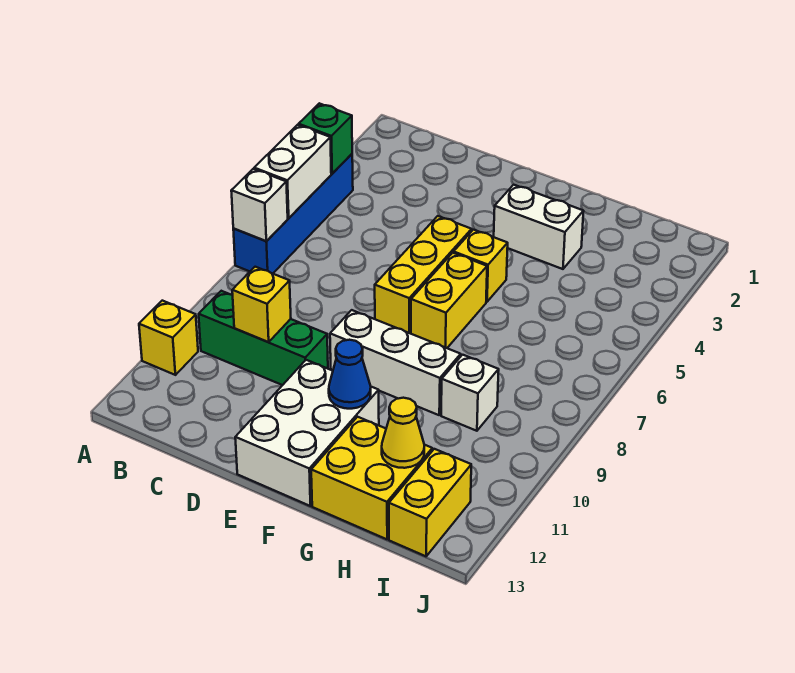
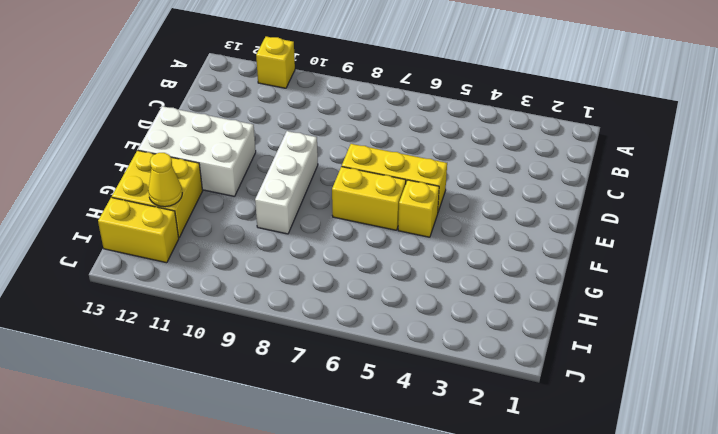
none -> blue brick A4:A7 level 1
none -> green brick B10:D10 level 1
none -> white brick F3:G3 level 1

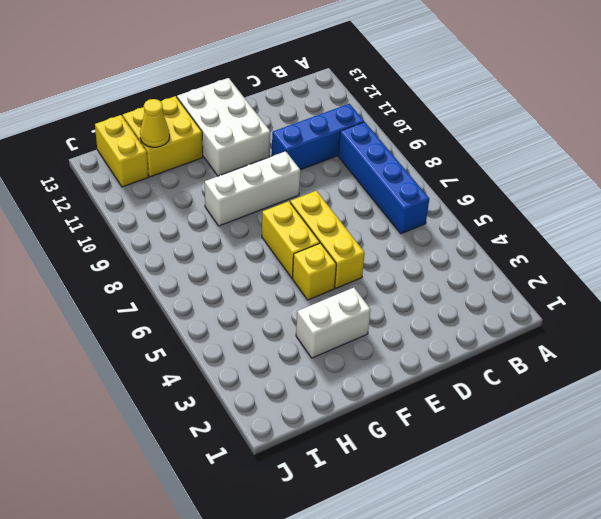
blue brick B6:B9 level 1 -> blue brick A4:A7 level 1
blue brick B10:D10 level 1 -> green brick B10:D10 level 1
none -> yellow brick A11 level 1
none -> white brick H9 level 1
none -> green brick A4 level 2

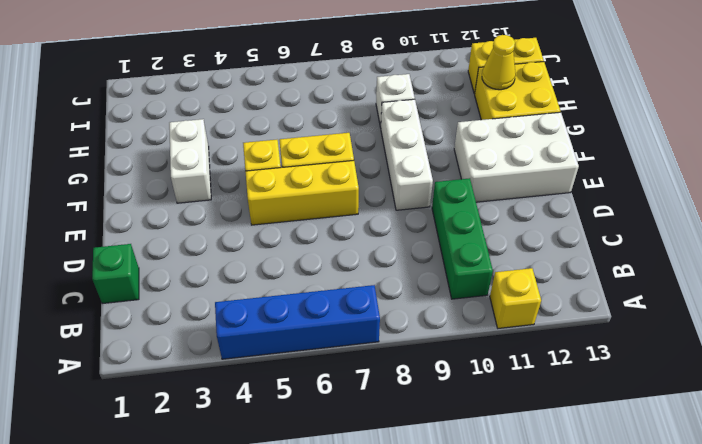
green brick C1 level 1 -> green brick A4 level 2
none -> white brick A5:A6 level 2
none -> white brick A7 level 2
none -> yellow brick C10 level 2

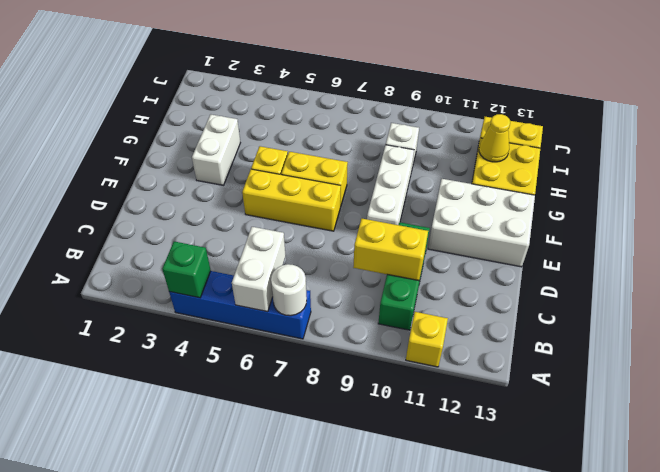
white brick A6:B6 level 2 -> white brick A5:A6 level 2
white round brick A7 level 2 -> white brick A7 level 2
yellow brick C9:C10 level 2 -> yellow brick C10 level 2
none -> blue cone F11 level 2

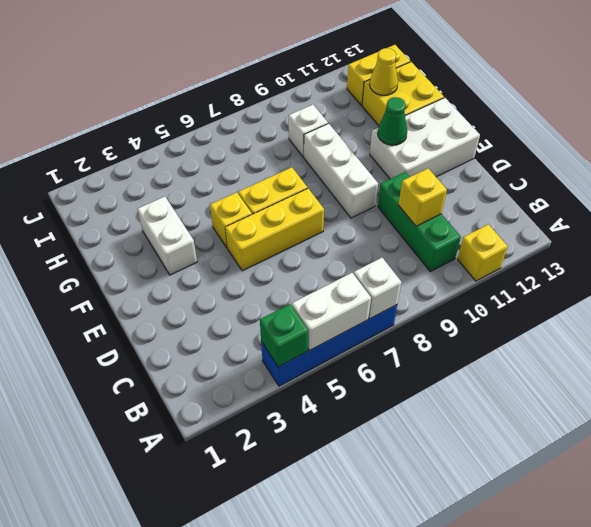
green cone F11 level 2 -> blue cone F11 level 2

